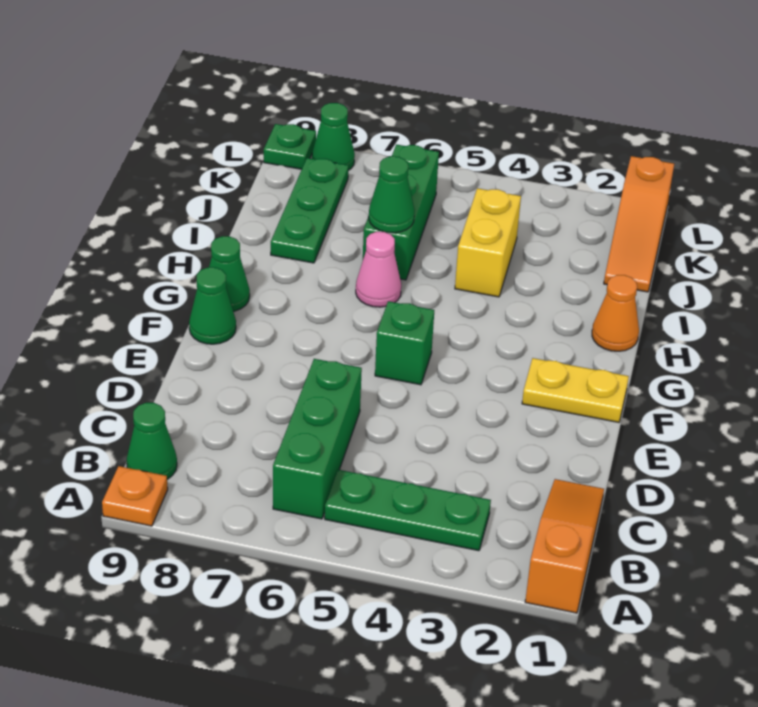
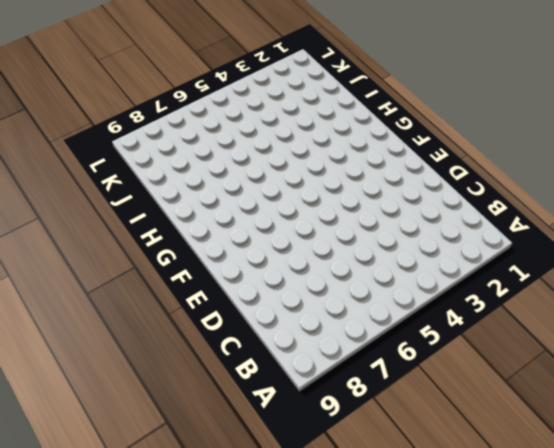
none -> orange slope A1:C1 level 1 top A
none -> orange plate A9 level 1
none -> green plate B3:B5 level 1

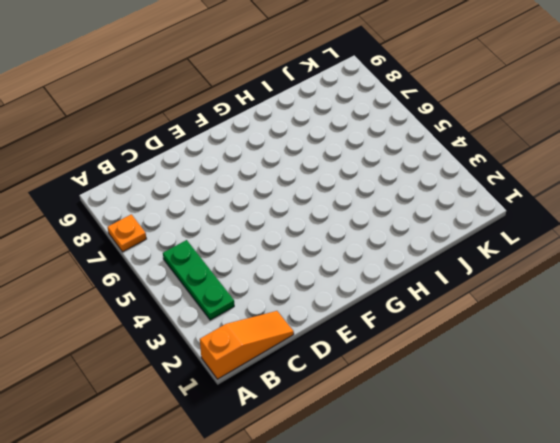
orange plate A7 level 1 -> orange plate A9 level 1
none -> green brick B6:D6 level 1
none -> green cone B9 level 1
none -> yellow plate F1:F2 level 1

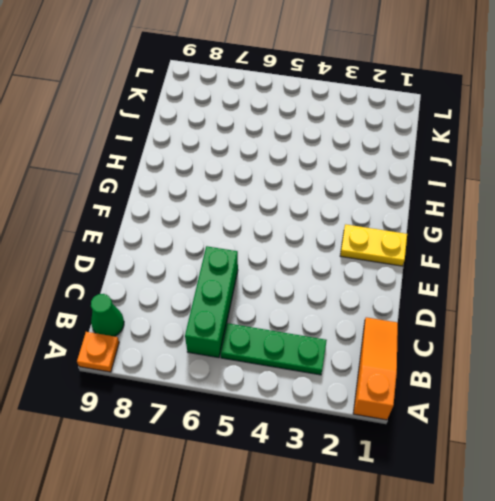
none -> green brick F5 level 1
none -> green cone F9 level 1
none -> green cone G9 level 1

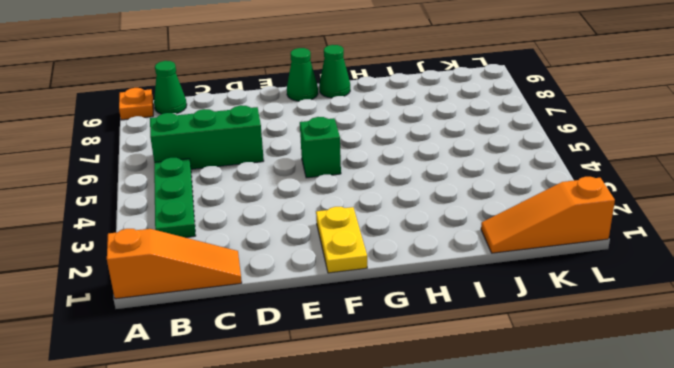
none -> orange cone H1 level 1
none -> pink cone H6 level 1
none -> yellow brick I4:J4 level 1

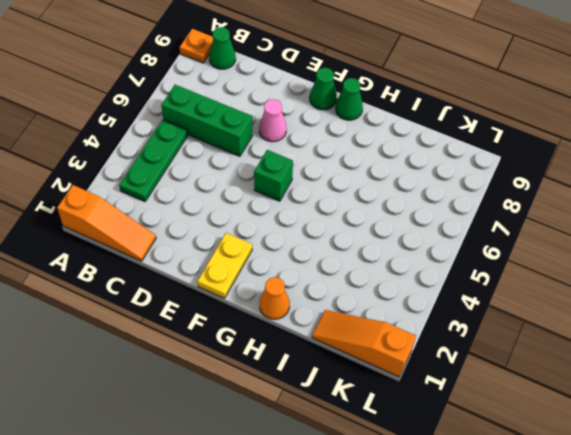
pink cone E7 level 1 -> pink cone H6 level 1
none -> yellow brick I4:J4 level 1
none -> green brick I6:K6 level 1
none -> green plate I8:K8 level 1

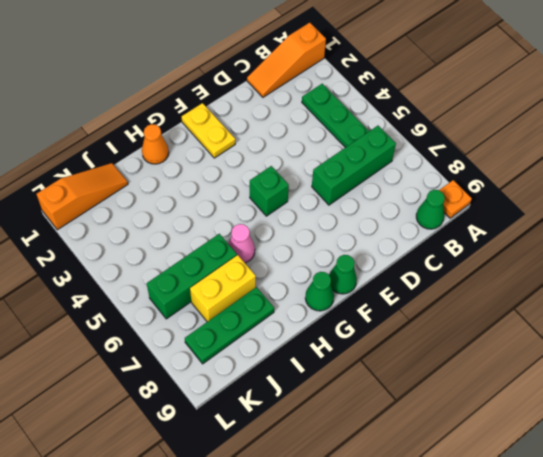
yellow brick I7:J7 level 1 -> yellow brick I4:J4 level 1
none -> green cone L8 level 1
none -> green plate L9 level 1
none -> green cone I6 level 2

